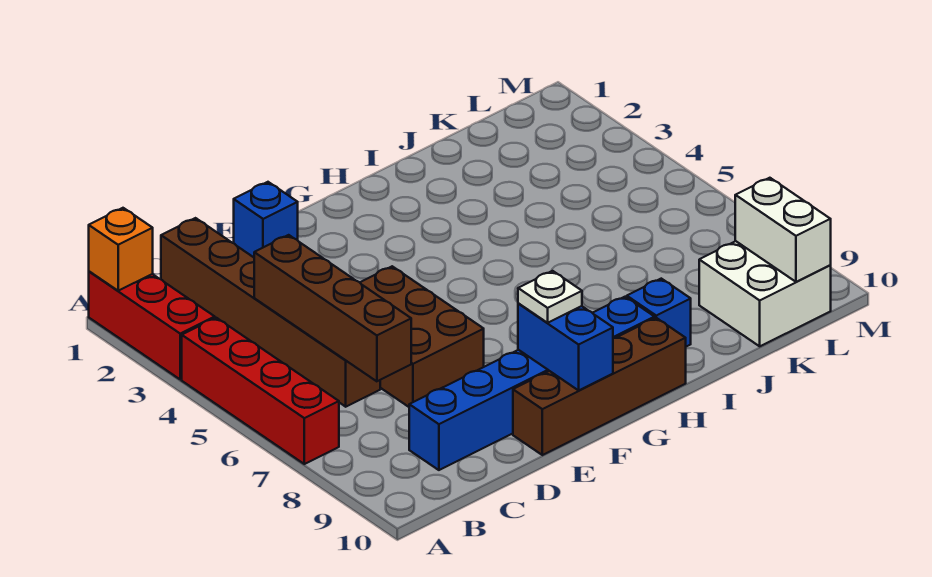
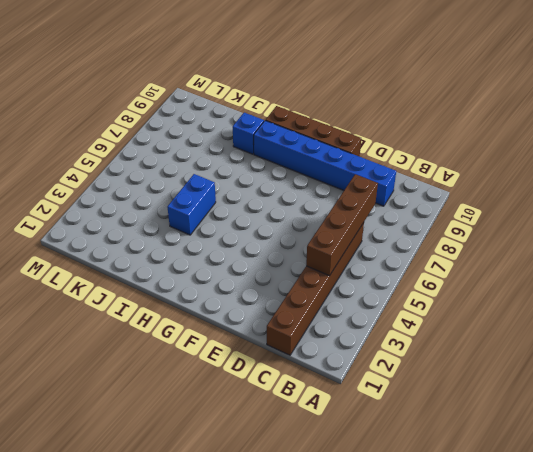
blue brick I4:I5 level 1 -> blue brick F9:F10 level 2
none -> red brick A1:A3 level 1
none -> red brick A4:A7 level 1
none -> brown brick D5:E7 level 1

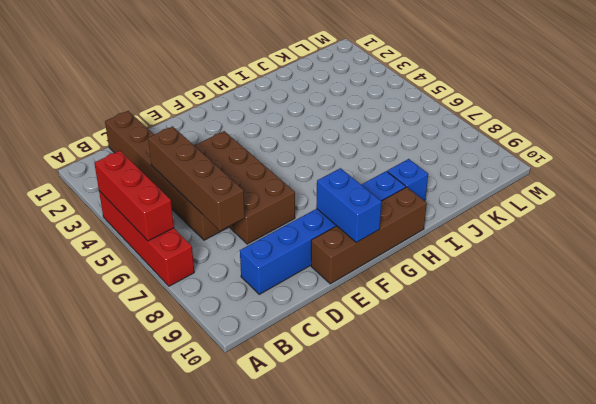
red brick A4:A6 level 2 -> red brick A1:A3 level 1
brown brick D4:E7 level 1 -> brown brick D5:E7 level 1
none -> blue brick E1 level 1
none -> white brick K9:L10 level 1
none -> orange brick A1 level 2

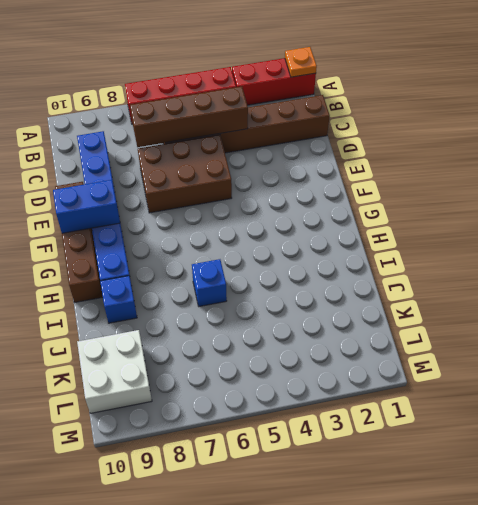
orange plate A1 level 2 -> orange brick A1 level 2
blue brick I6 level 1 -> blue brick E1 level 1
none -> white brick L9:L10 level 2
none -> white plate F9 level 3

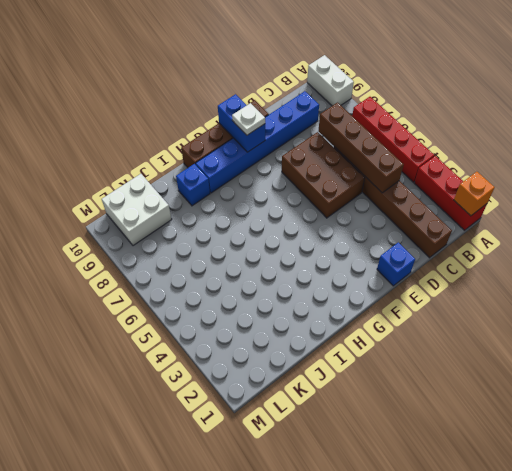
white brick A9:A10 level 1 -> white brick L9:L10 level 2

